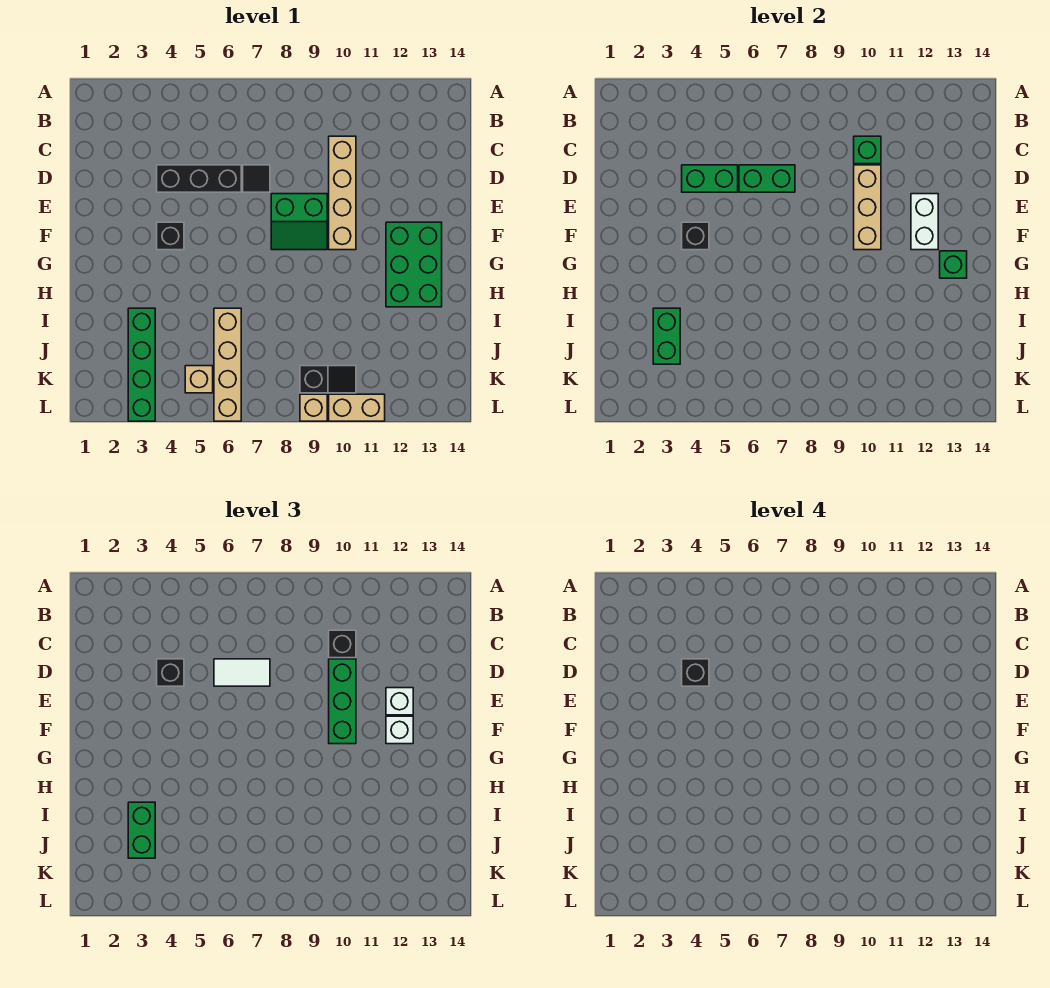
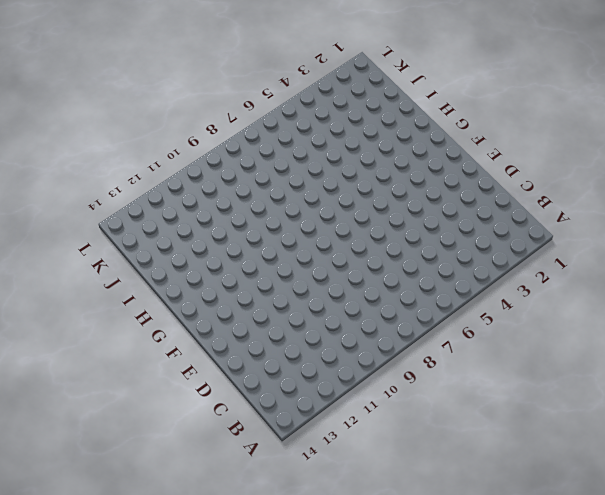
none -> tan brick C10:F10 level 1
none -> black brick D4:D6 level 1
none -> black tile D7 level 1

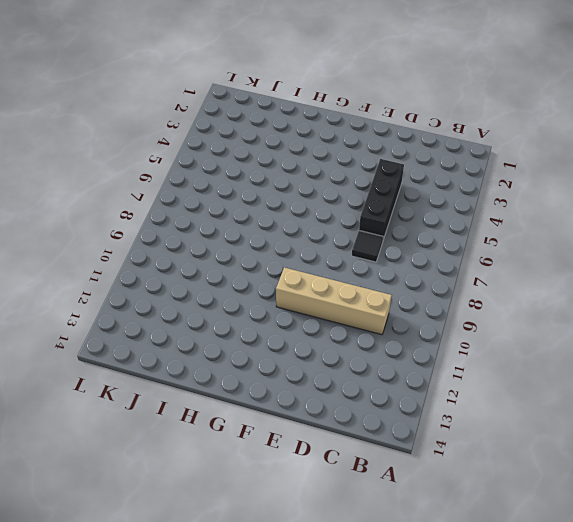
none -> green slope E8:F9 level 1 top E
none -> black brick F4 level 1
none -> green brick F12:H13 level 1

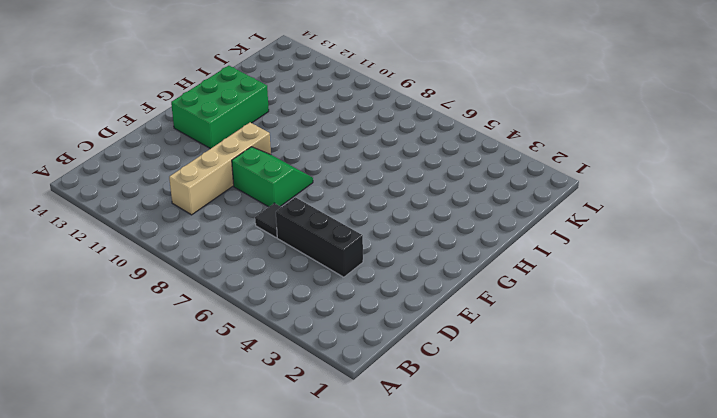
none -> black brick F4 level 1
none -> green brick I3:L3 level 1
none -> tan brick I6:L6 level 1

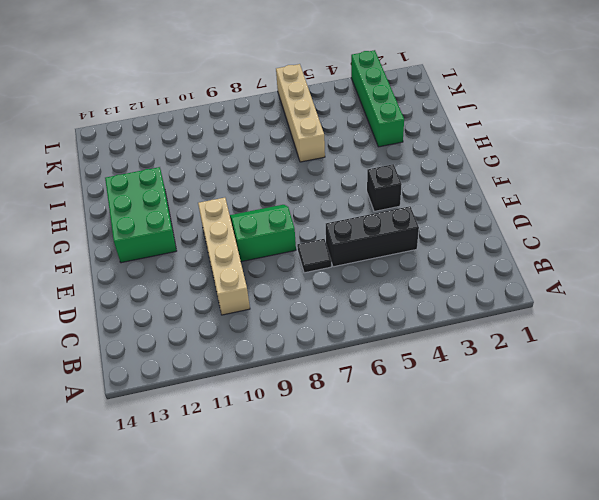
none -> tan brick K5 level 1
none -> black slope K9:K10 level 1 top 9
none -> tan brick L9 level 1

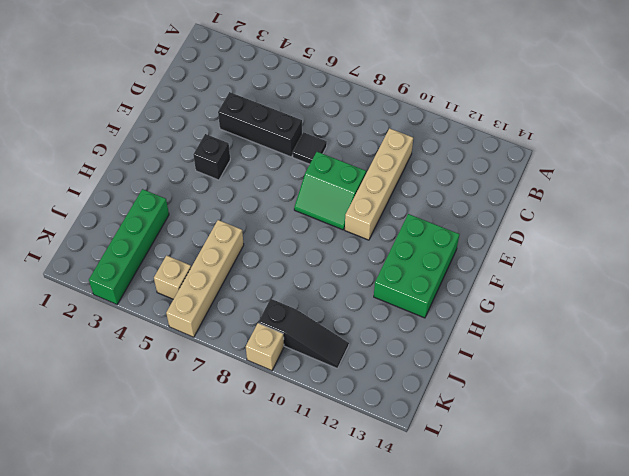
black slope K9:K11 level 1 top 9 -> black slope K9:K10 level 1 top 9
none -> tan brick L10:L11 level 1
none -> green brick C10 level 2
none -> green brick D4:D5 level 2

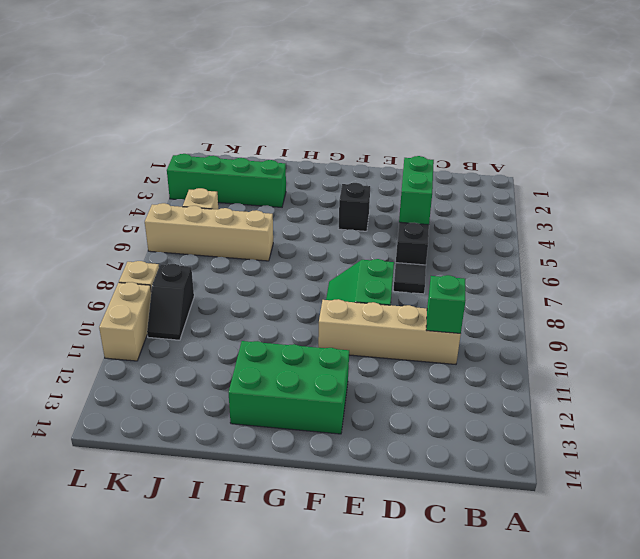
none -> green brick D6:D7 level 2
none -> tan brick D10:F10 level 2
none -> white brick E12:F12 level 2

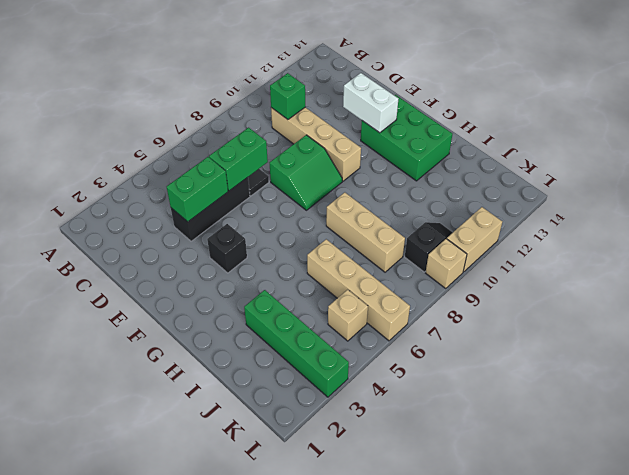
tan brick H8:J8 level 1 -> tan brick D10:F10 level 2
none -> black brick F4 level 2
none -> green brick G13 level 2
none -> green brick I3:J3 level 2

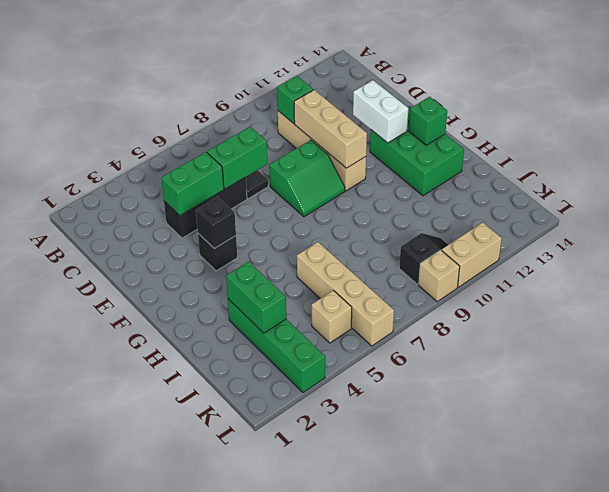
none -> black brick C10 level 3
none -> black brick D4 level 3
none -> white tile D6:D7 level 3

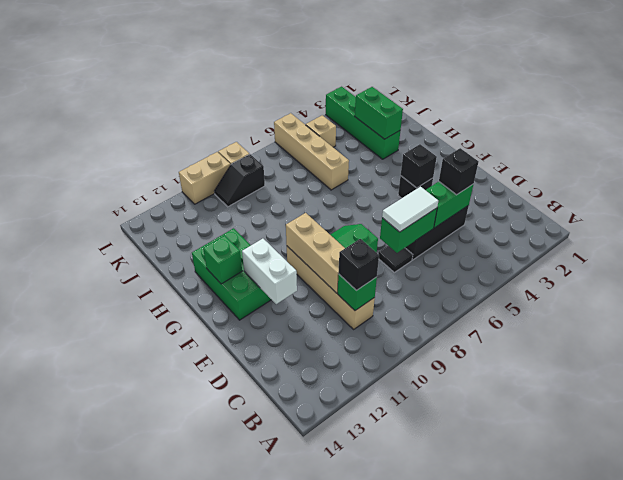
none -> green brick D10:F10 level 3
none -> white brick E12 level 3
none -> white brick F12 level 3

